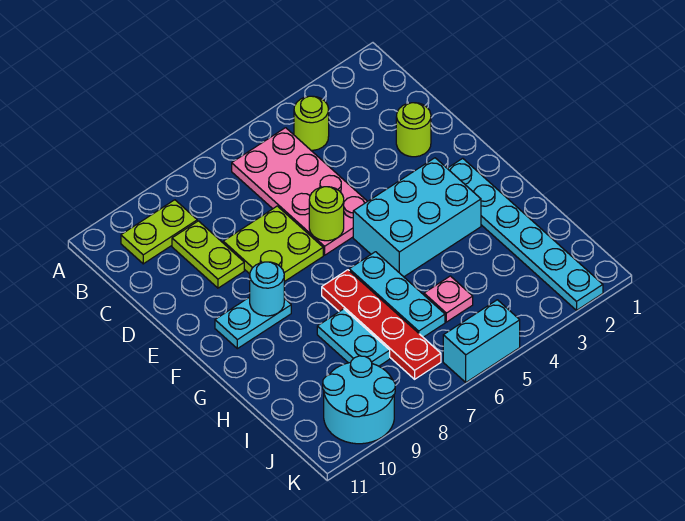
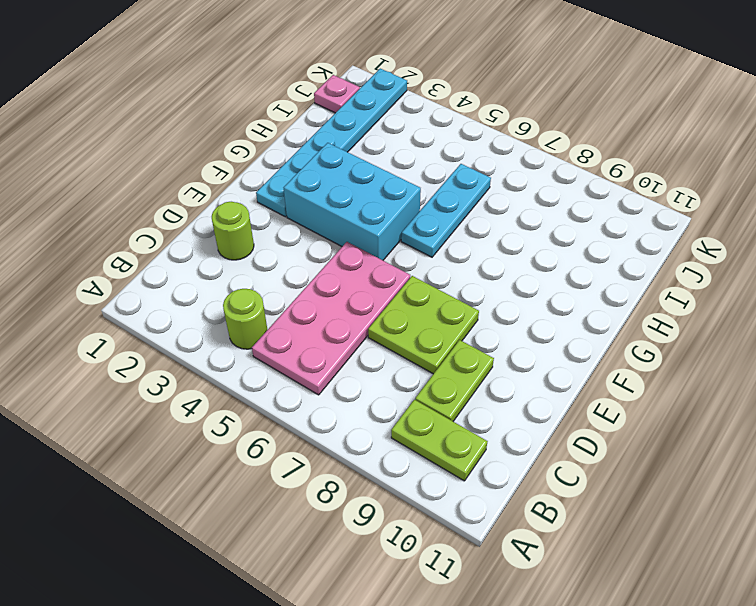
pink plate J1 level 1 -> pink plate I5 level 1
none -> cyan plate F9:F10 level 1
none -> red plate G7:J7 level 1
none -> cyan plate H8:I8 level 1

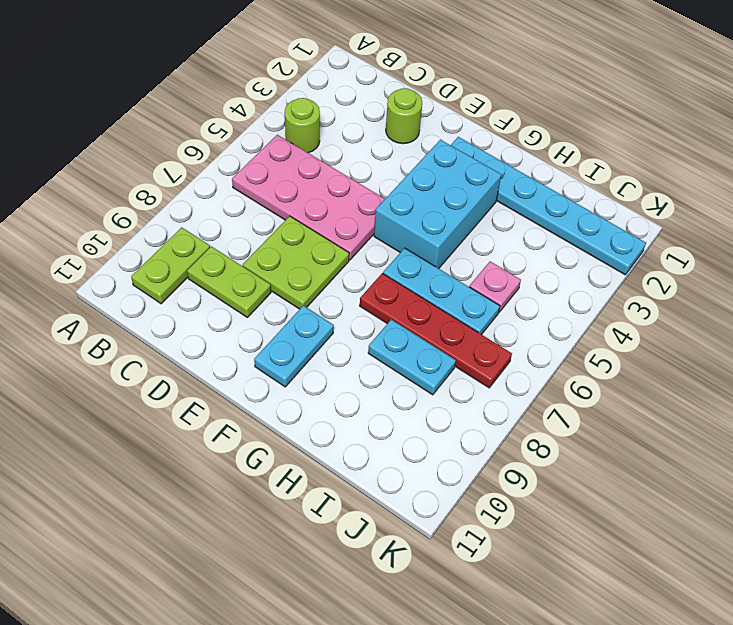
none -> cyan round brick J9:K10 level 1
none -> cyan brick K5:K6 level 1
none -> lime round brick E6 level 2

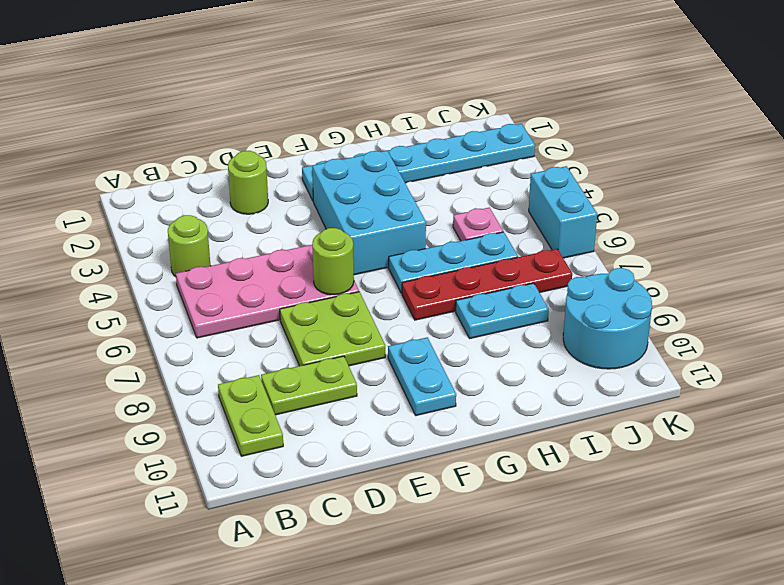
none -> cyan round brick F9 level 2

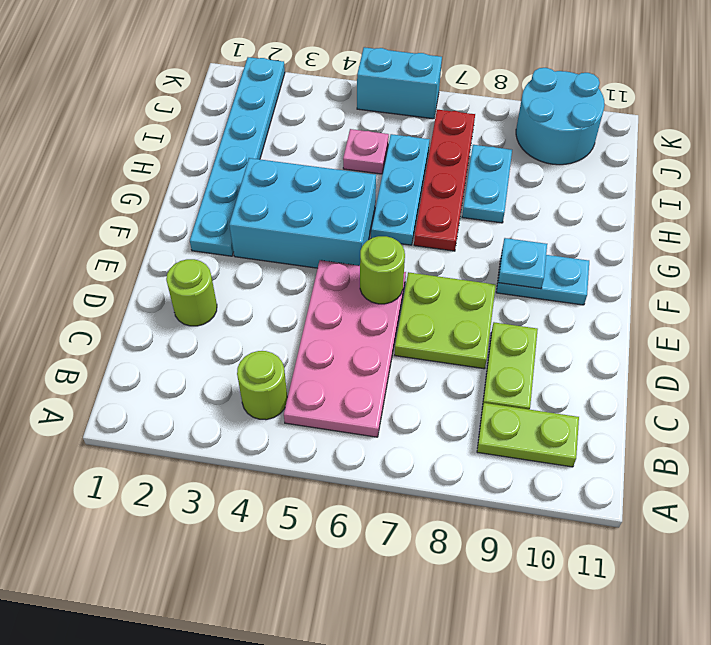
cyan plate F9 level 2 -> cyan round brick F9 level 2

